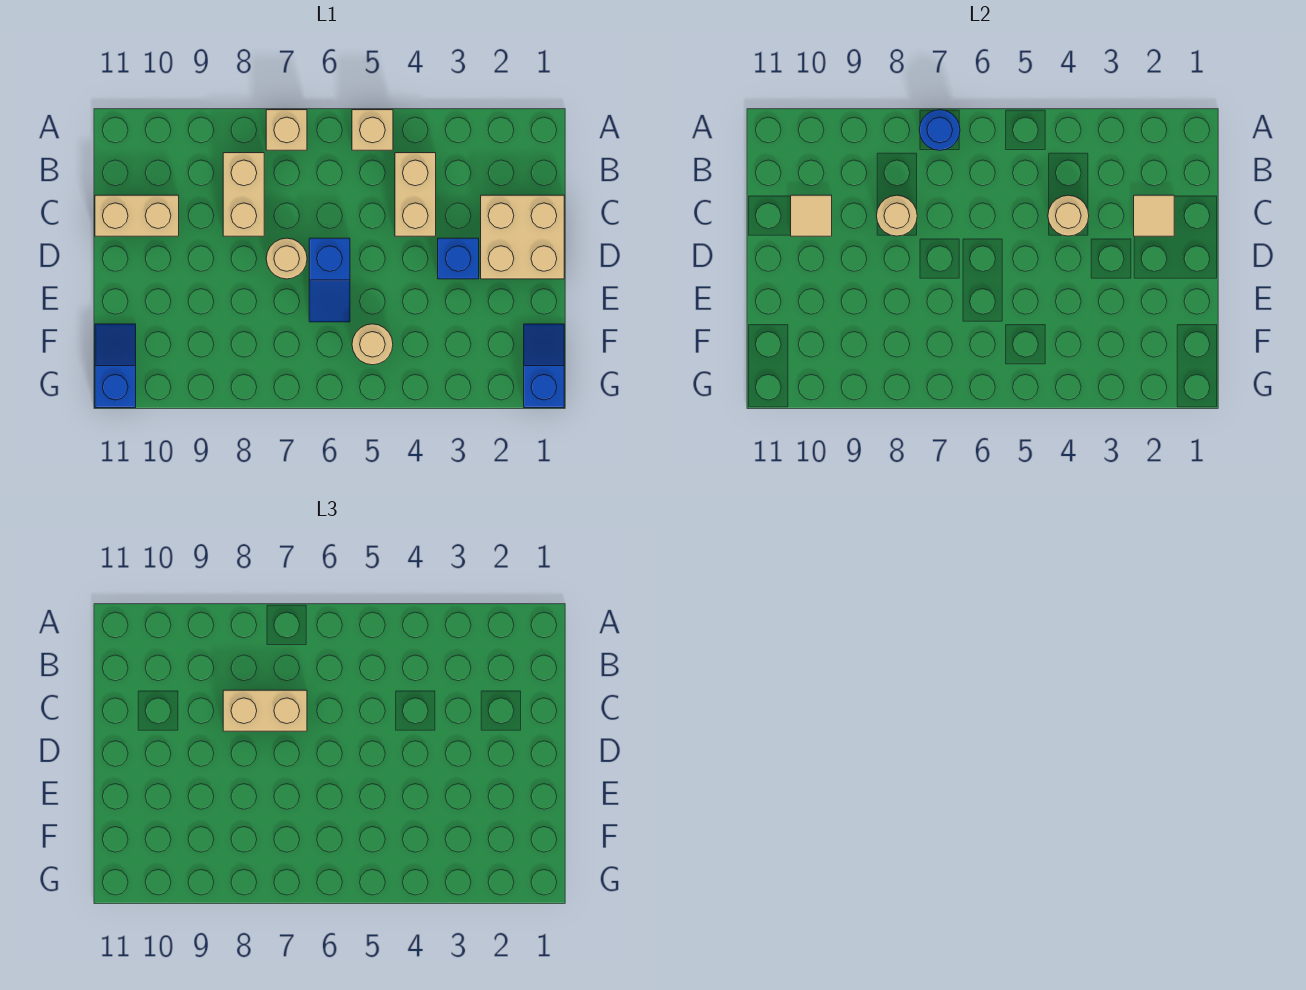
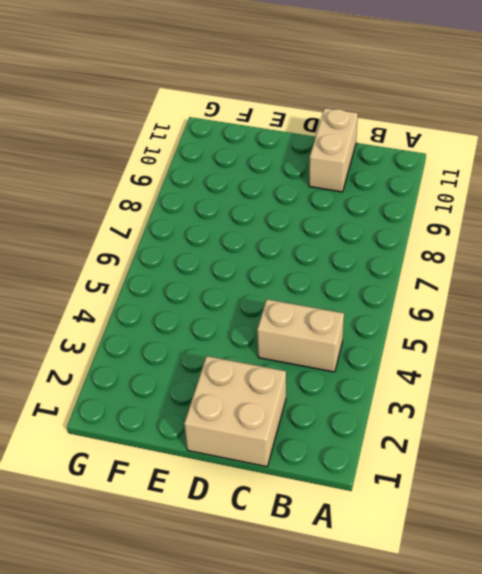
none -> tan brick A5 level 1
none -> tan brick A7 level 1
none -> tan brick B8:C8 level 1

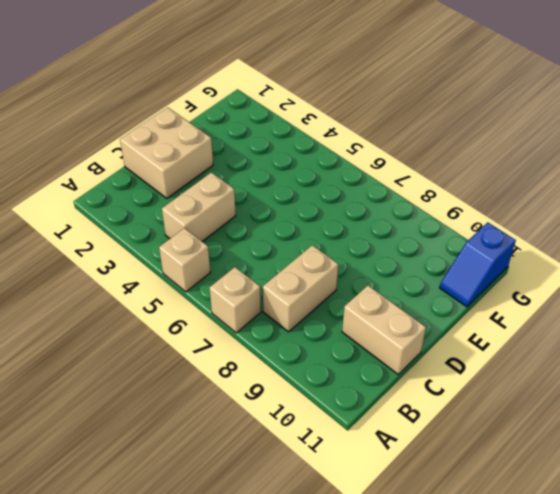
none -> blue brick D3 level 1
none -> blue slope D6:E6 level 1 top D
none -> tan round brick D7 level 1

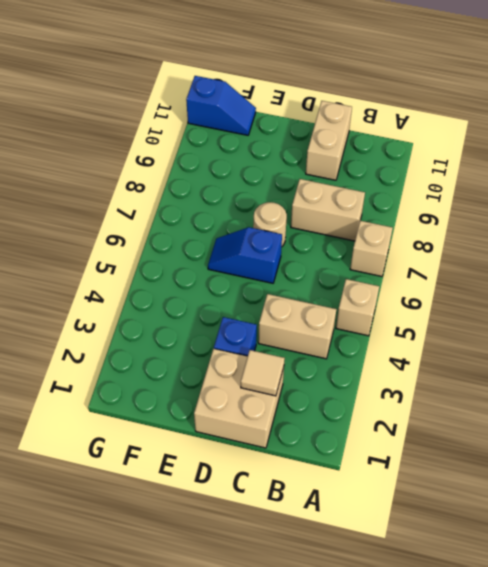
none -> blue slope F1:G1 level 1 top G
none -> tan round brick F5 level 1
none -> blue round brick A7 level 2

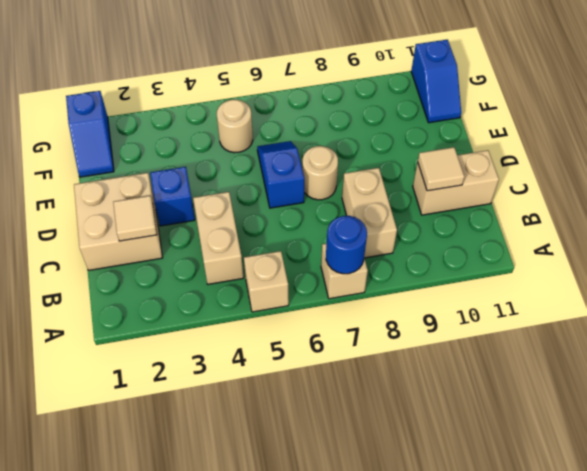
none -> tan round brick C4 level 2
none -> tan round brick C8 level 2
none -> tan brick C7:C8 level 3

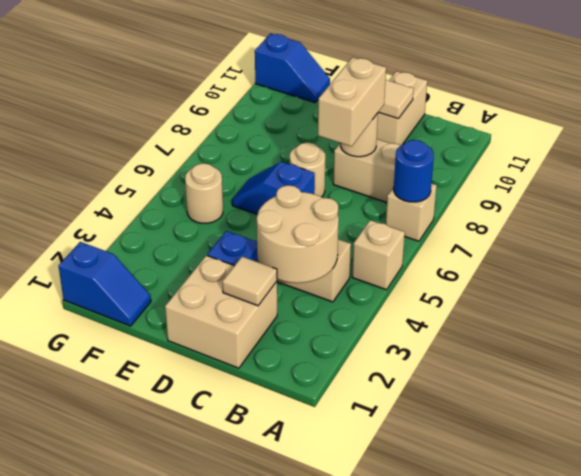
tan round brick B3:C4 level 2 -> tan round brick C4 level 2

